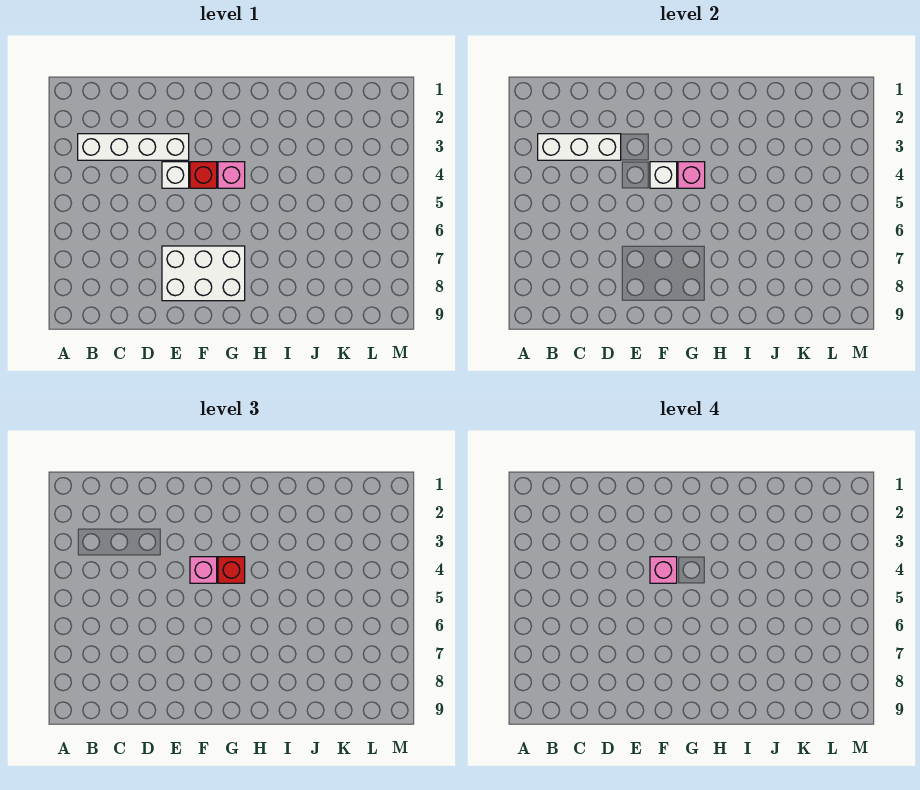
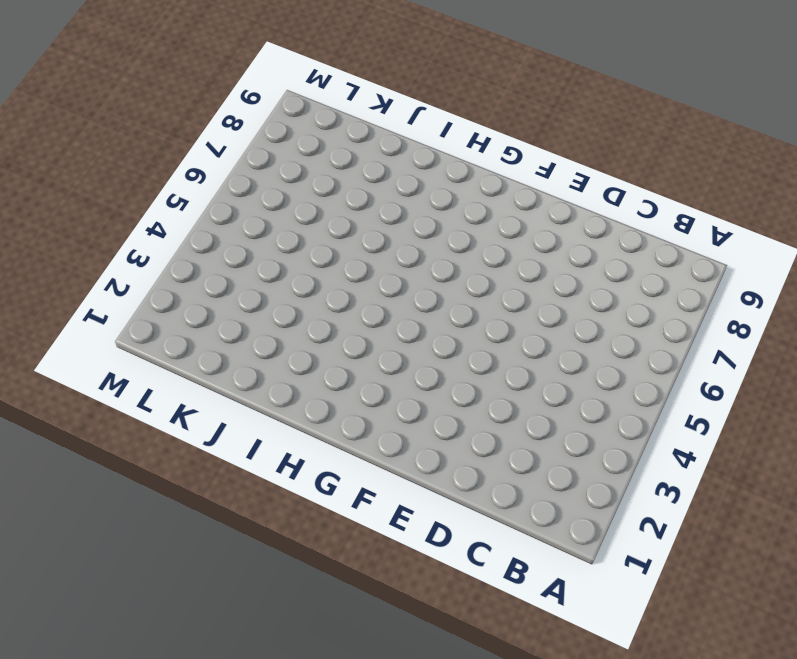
none -> white brick B3:E3 level 1
none -> white brick E4 level 1

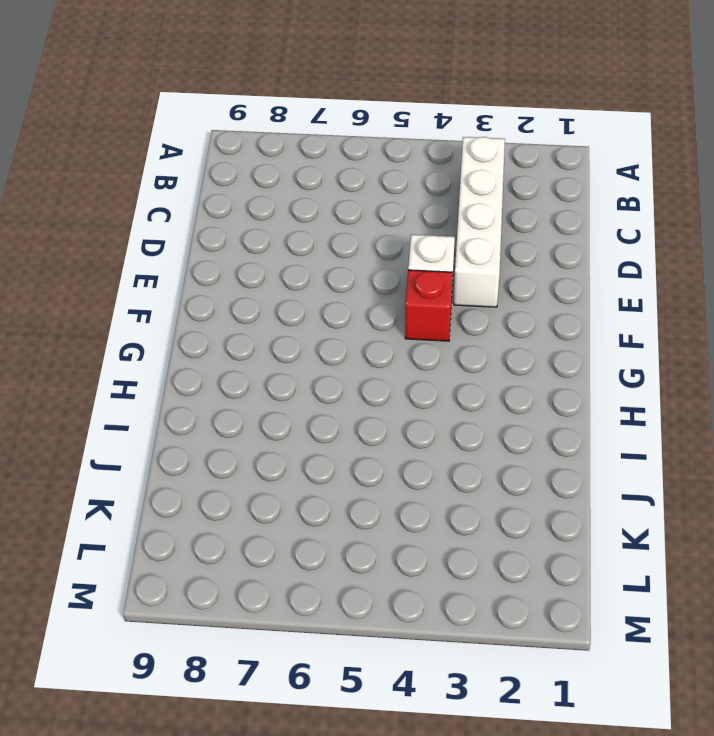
none -> white brick E7:G8 level 1
none -> pink brick G4 level 1

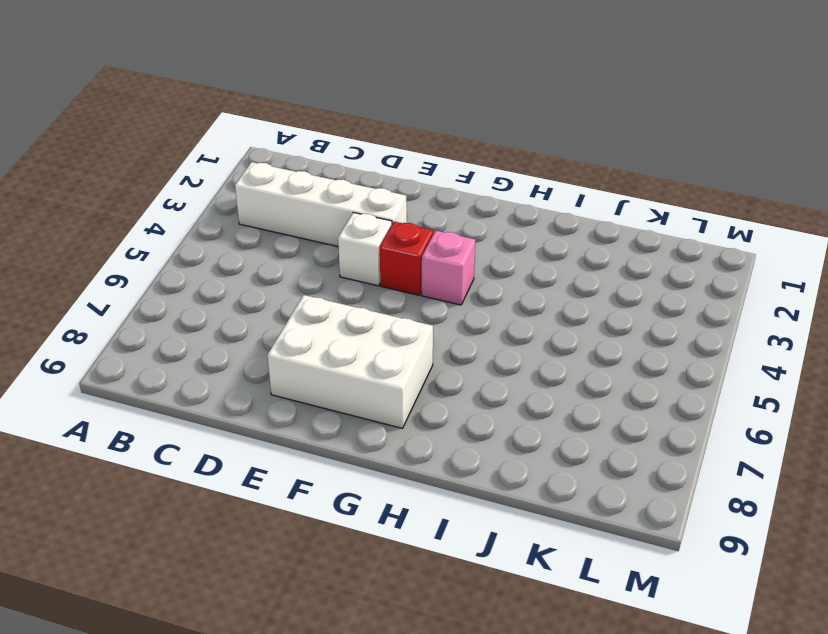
none -> white brick B3:D3 level 2
none -> white brick F4 level 2

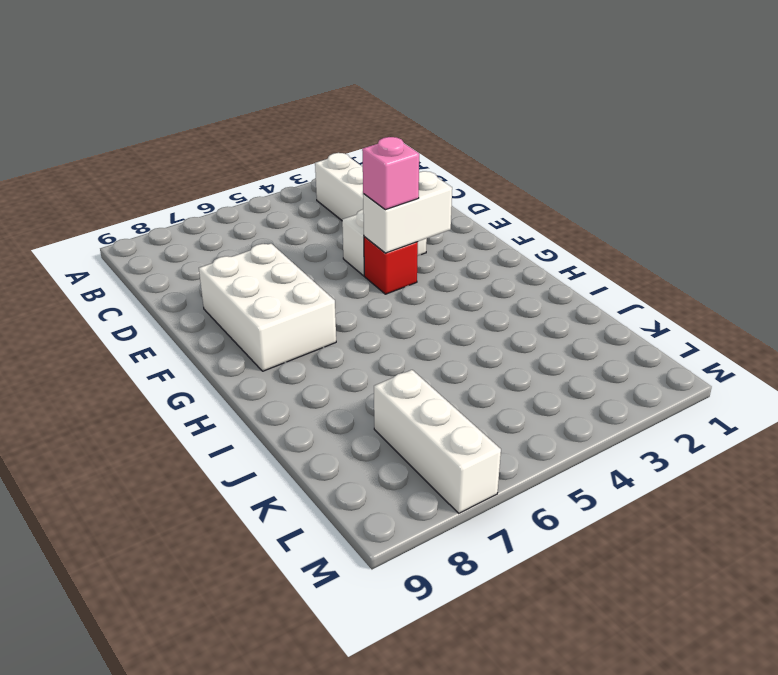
white brick F3:F4 level 2 -> white brick F4 level 2
white brick K7:M7 level 1 -> white brick B3:D3 level 2
none -> pink brick G4 level 1
none -> pink brick G4 level 2

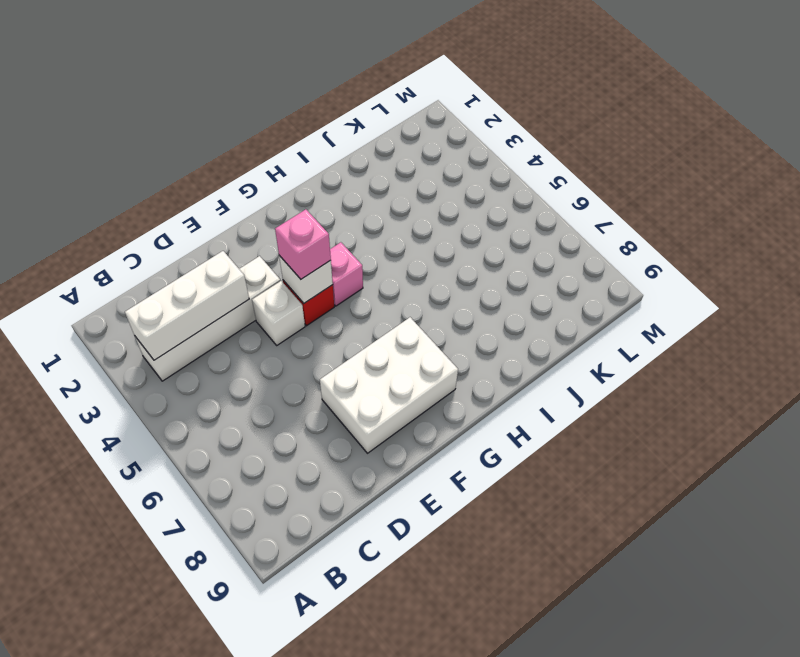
none -> pink brick G4 level 2
none -> red brick G4 level 3

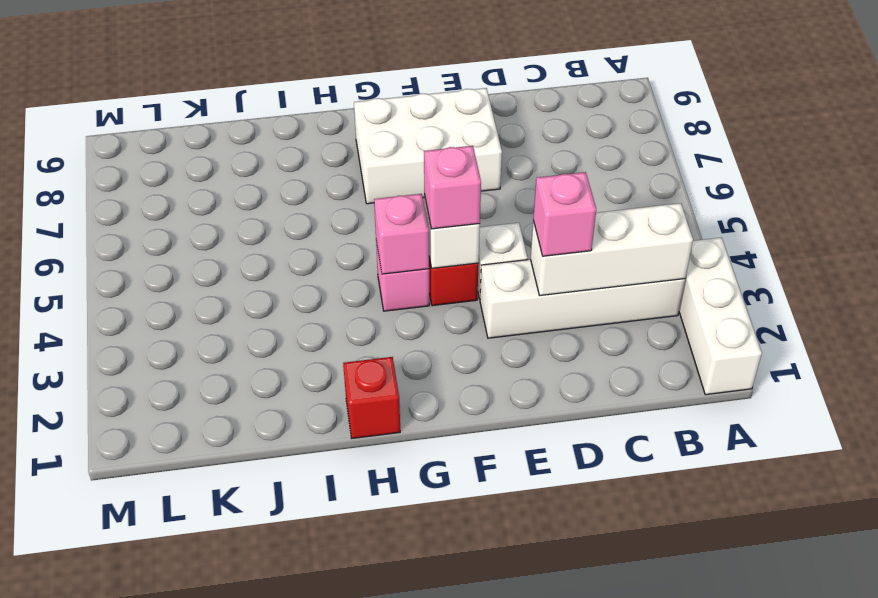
white brick A1:A3 level 1 -> none
pink brick D3 level 3 -> pink brick F4 level 4
red brick H1 level 1 -> red brick G4 level 3

